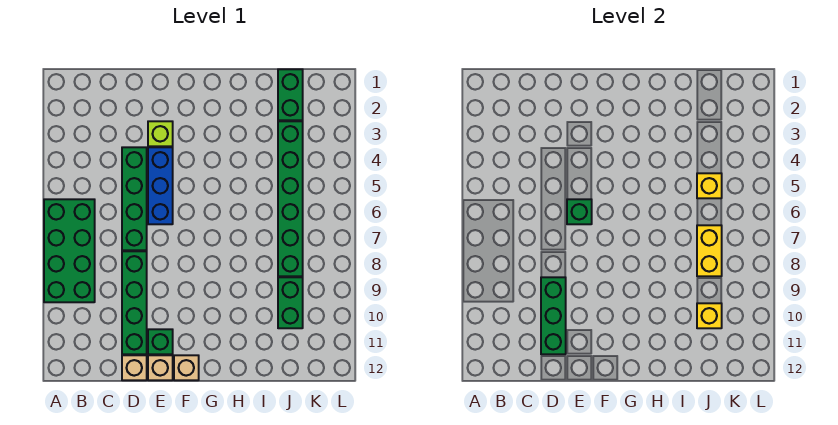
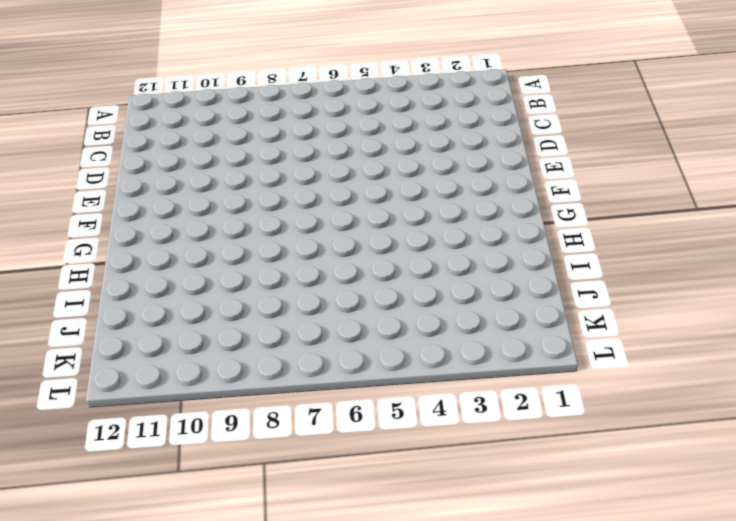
none -> green brick A6:B9 level 1
none -> green brick D4:D7 level 1
none -> green brick D8:D11 level 1

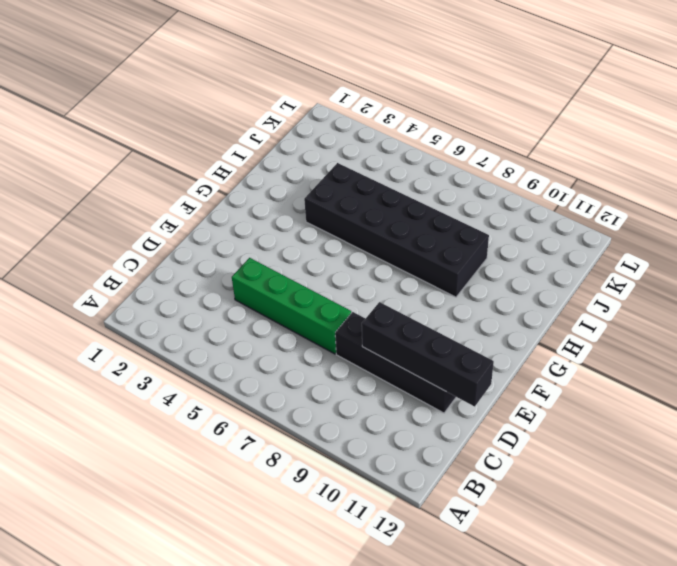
black brick D8:D11 level 1 -> green brick D8:D11 level 1
black brick D9:D12 level 2 -> green brick D9:D11 level 2
black brick H4:I9 level 1 -> none
none -> green brick A6:B9 level 1
none -> tan brick D12 level 1
none -> lime brick E3 level 1

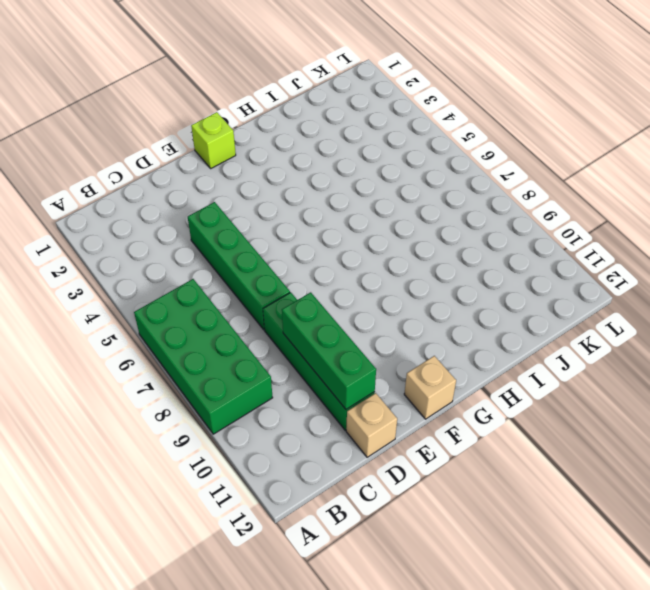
lime brick F1 level 1 -> lime brick E3 level 1
none -> blue brick E4:E6 level 1
none -> green brick E11 level 1
none -> tan brick E12 level 1

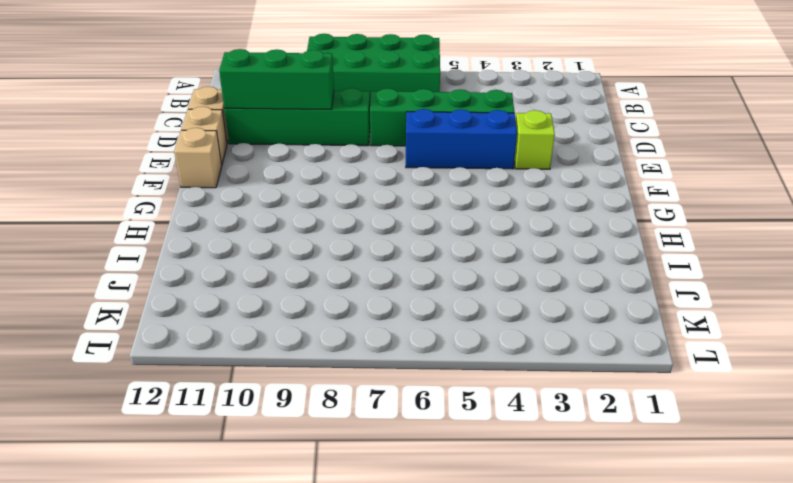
none -> green brick E11 level 1
none -> green brick J1:J2 level 1
none -> green brick J3:J8 level 1

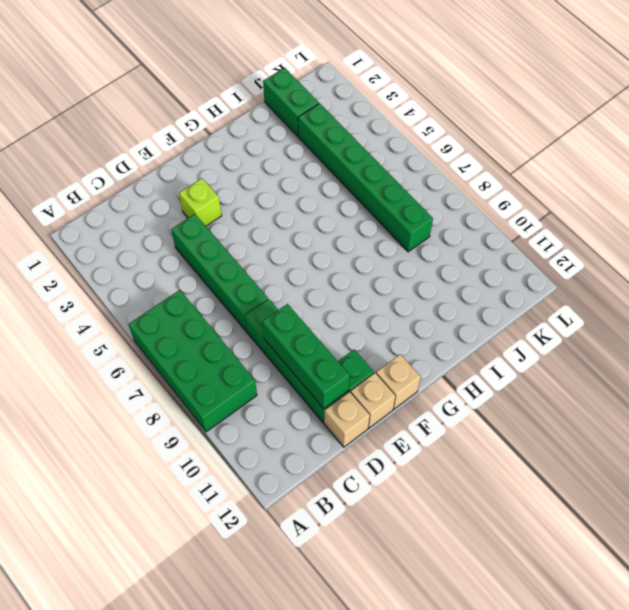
none -> blue brick E4:E6 level 1
none -> green brick J9:J10 level 1
none -> green brick E6 level 2

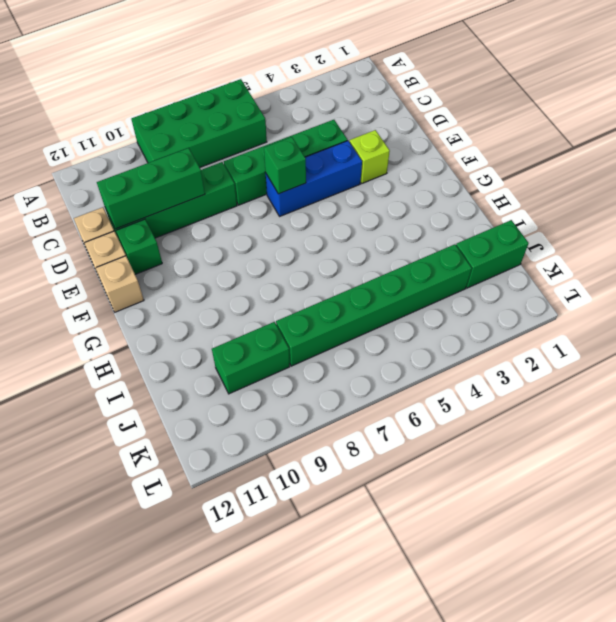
none -> yellow brick J5 level 2
none -> yellow brick J7:J8 level 2
none -> yellow brick J10 level 2

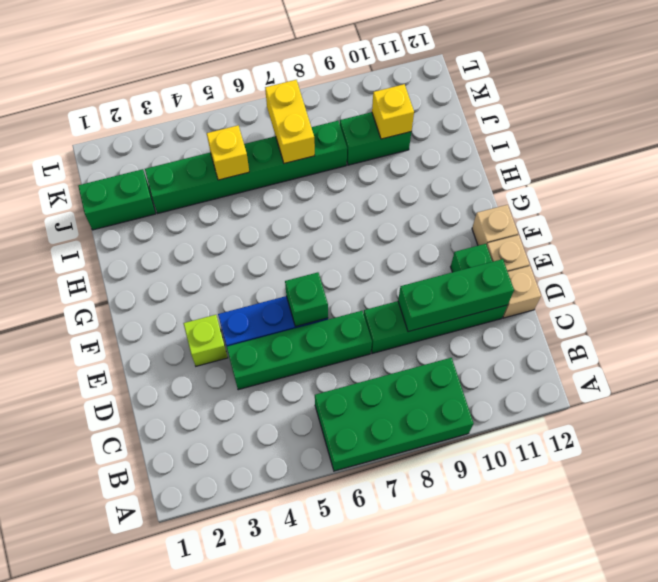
yellow brick J7:K7 level 2 -> yellow brick J7:J8 level 2

